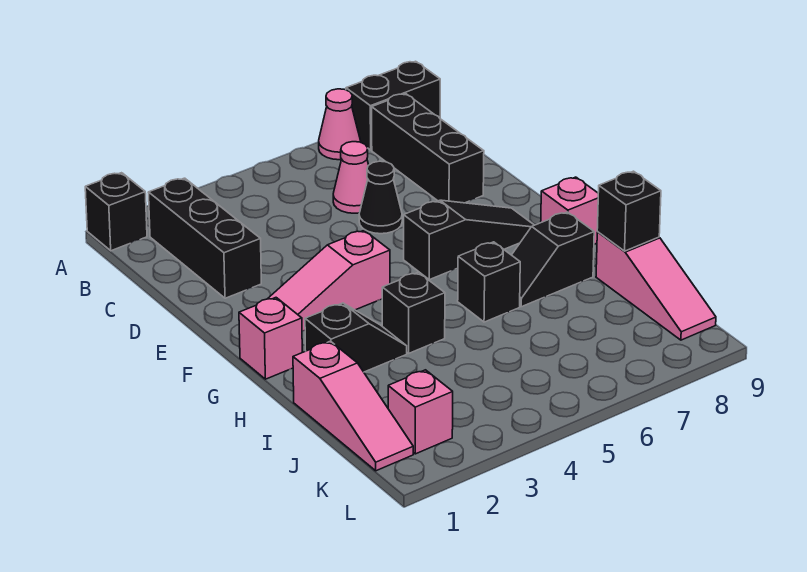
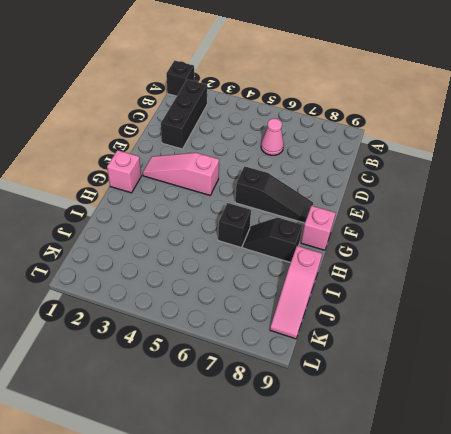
none -> pink cone A7 level 1
none -> black brick A8:A9 level 1
none -> black brick B8:D8 level 1

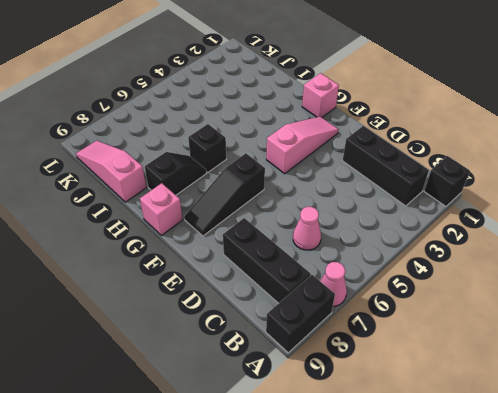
none -> black cone D6 level 1
none -> black slope H2:H3 level 1 top 2
none -> black brick H4 level 1

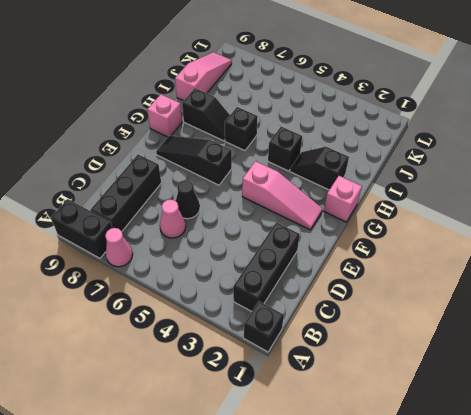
none -> pink slope I1:K1 level 1 top I
none -> pink brick K2 level 1
none -> black brick I9 level 2

